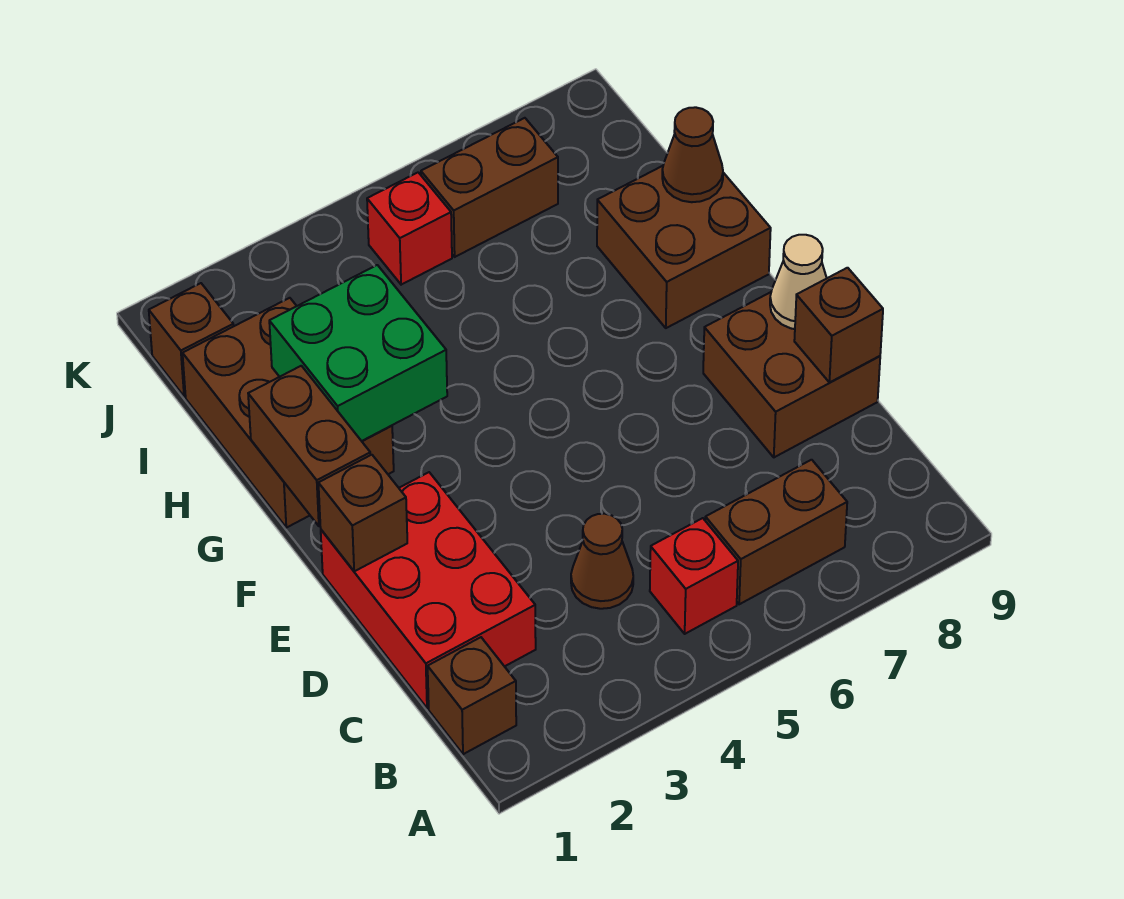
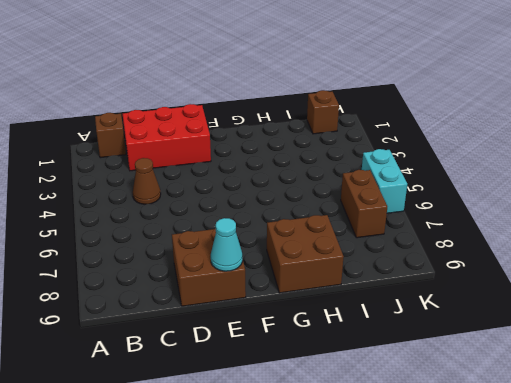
cyan cone E9 level 2 -> tan cone E9 level 2
cyan brick K5:K6 level 1 -> none
none -> red brick B5 level 1
none -> brown brick B6:B7 level 1
none -> brown brick G1:I2 level 1

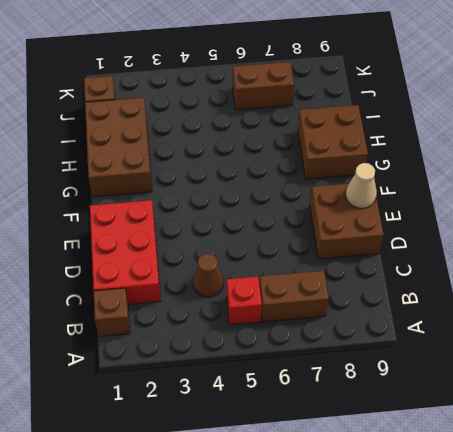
none -> red brick J5 level 1
none -> brown brick D9 level 2
none -> brown brick E1 level 2

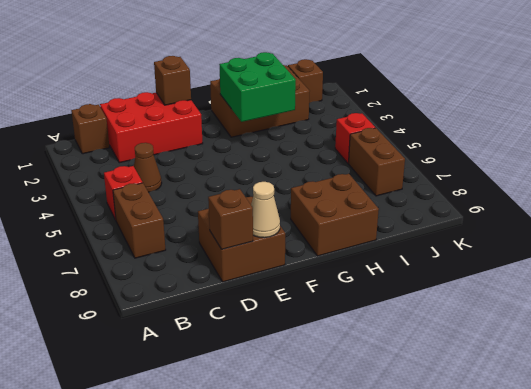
none -> brown brick F1:G1 level 2
none -> brown cone H9 level 2

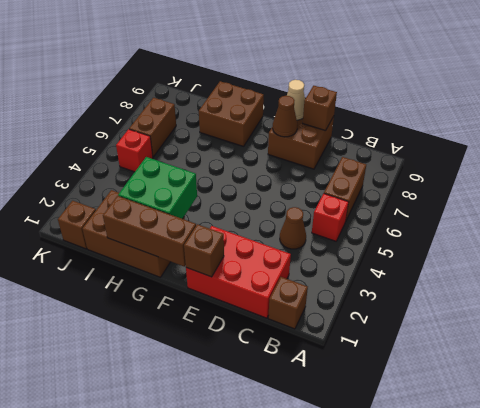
brown cone E8 level 2 -> brown cone H9 level 2
brown brick F1:H1 level 2 -> brown brick F1:G1 level 2

